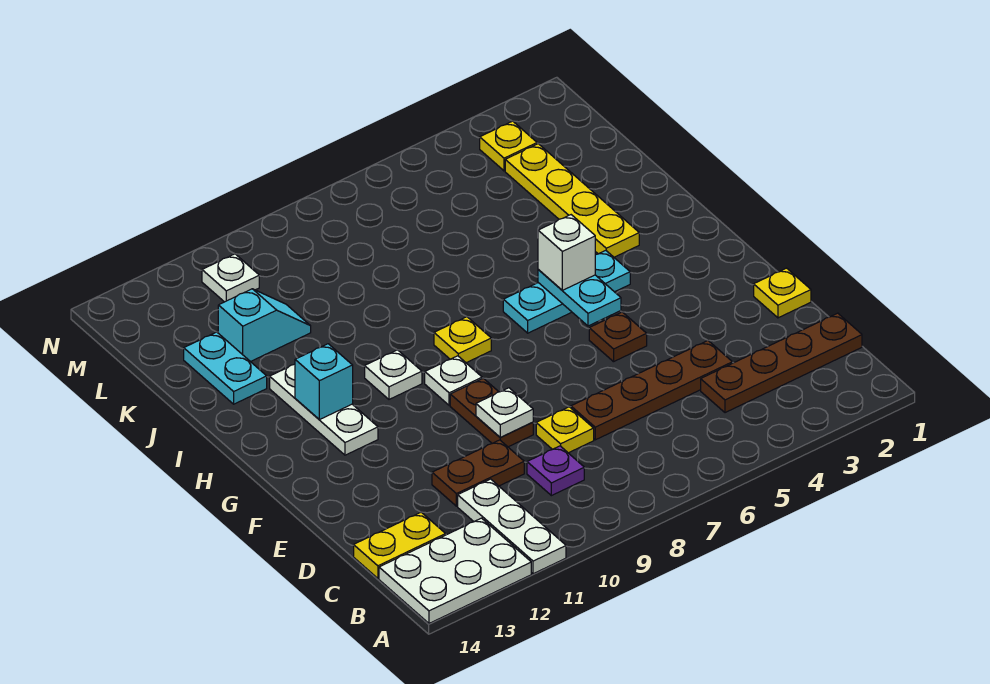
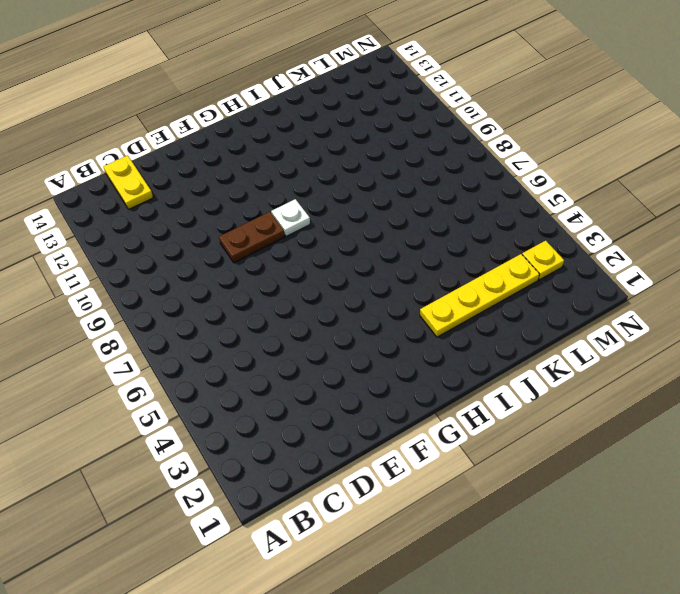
none -> white plate A11:C11 level 1
none -> white plate A12:B14 level 1
none -> brown plate C1:C4 level 1

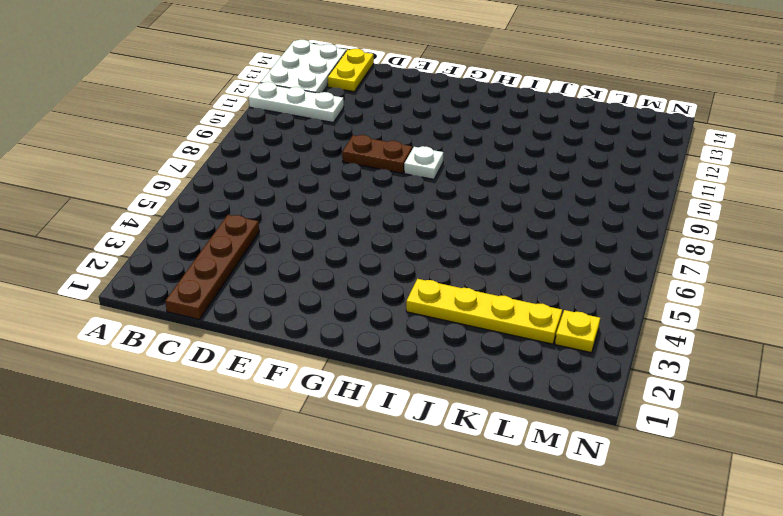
none -> purple plate C9 level 1
none -> brown plate D4:D7 level 1
none -> yellow plate D8 level 1

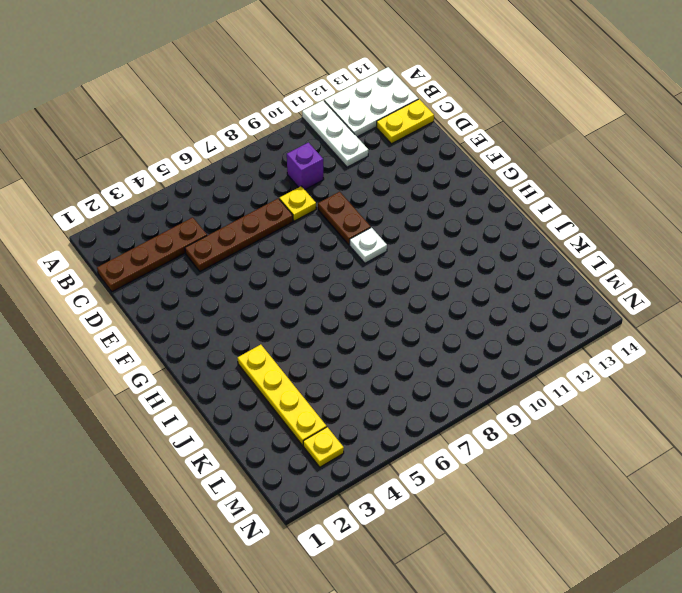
purple brick C9 level 1 -> purple plate C9 level 1
none -> brown plate D10:D11 level 1
none -> yellow plate E1 level 1
none -> brown plate F5 level 1

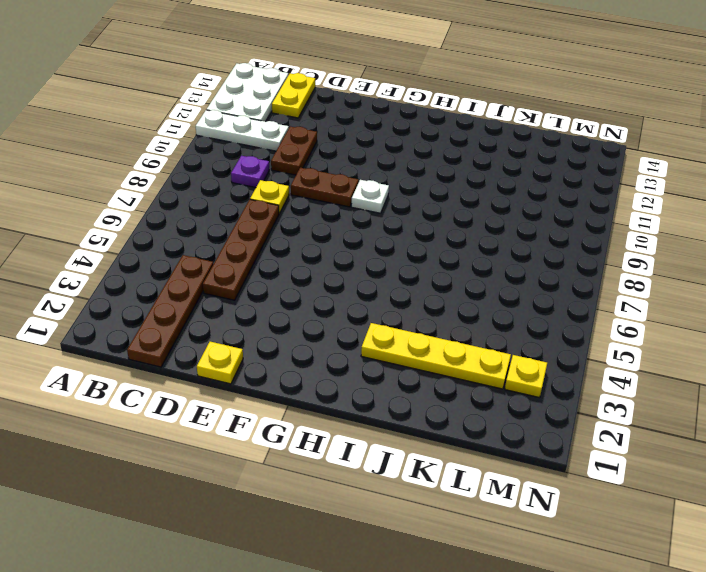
none -> brown plate F5 level 1
none -> white plate G12:I12 level 1
none -> cyan plate H4:H6 level 1

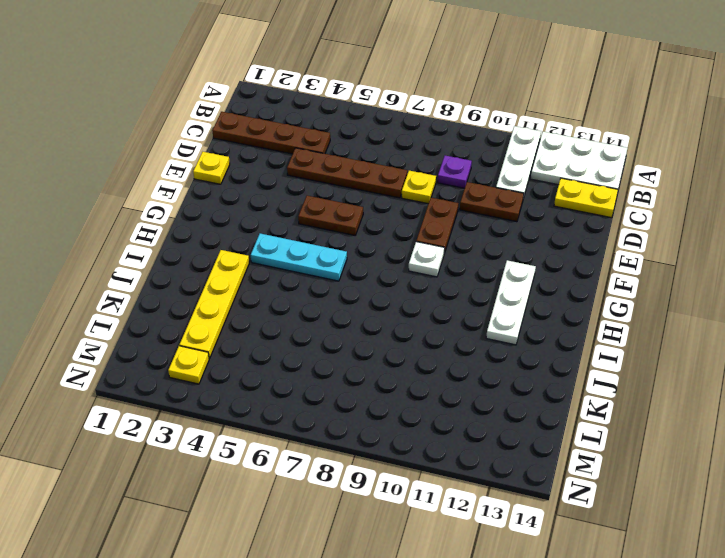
brown plate F5:F6 level 1 -> brown plate F5 level 1
none -> yellow plate H8 level 1
none -> white plate H10 level 1
none -> cyan plate J13:K13 level 1

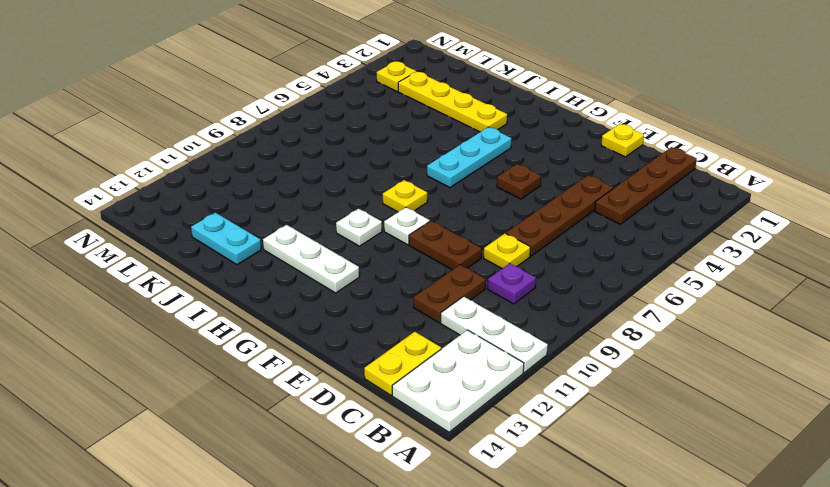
none -> cyan slope K11:K12 level 1 top 12
none -> white plate M11 level 1
none -> white plate E9 level 2

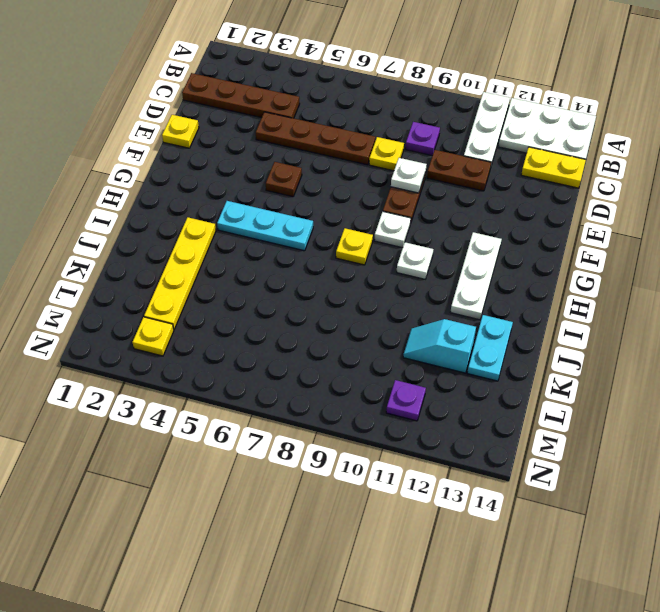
purple plate M11 level 1 -> white plate M11 level 1
none -> cyan plate G5:H5 level 2
none -> cyan brick H12 level 2
none -> white brick H5 level 3

